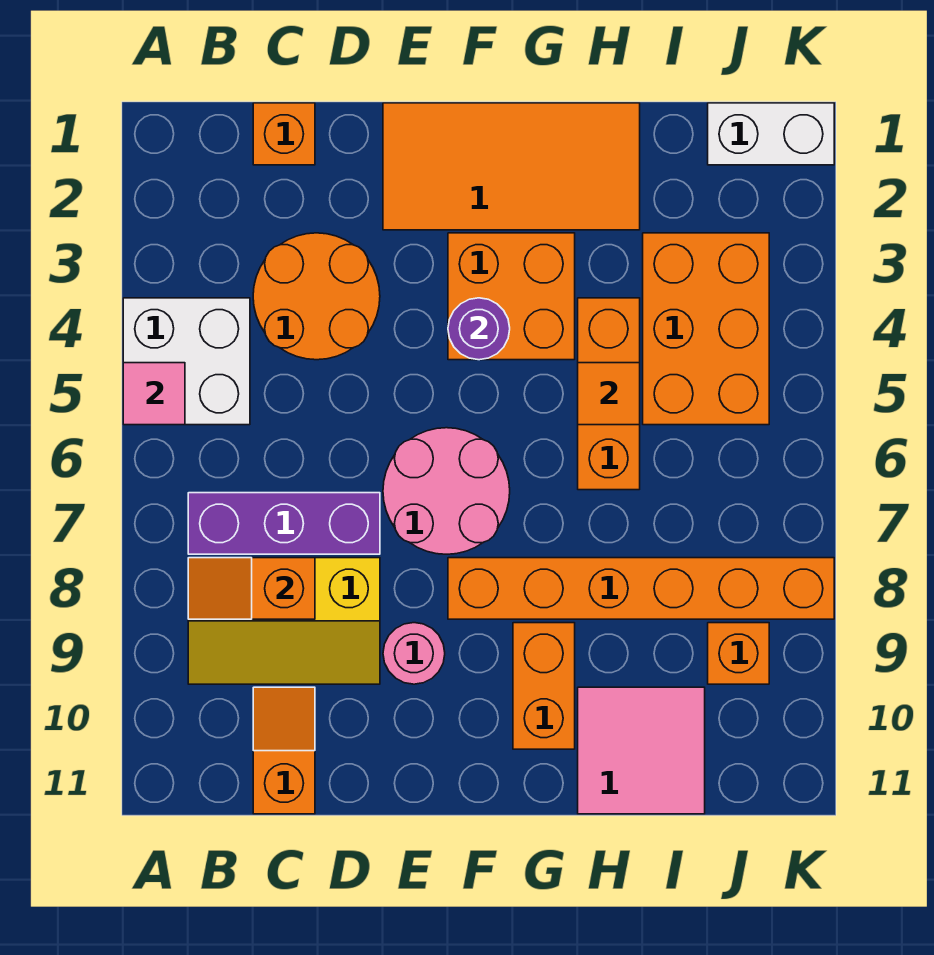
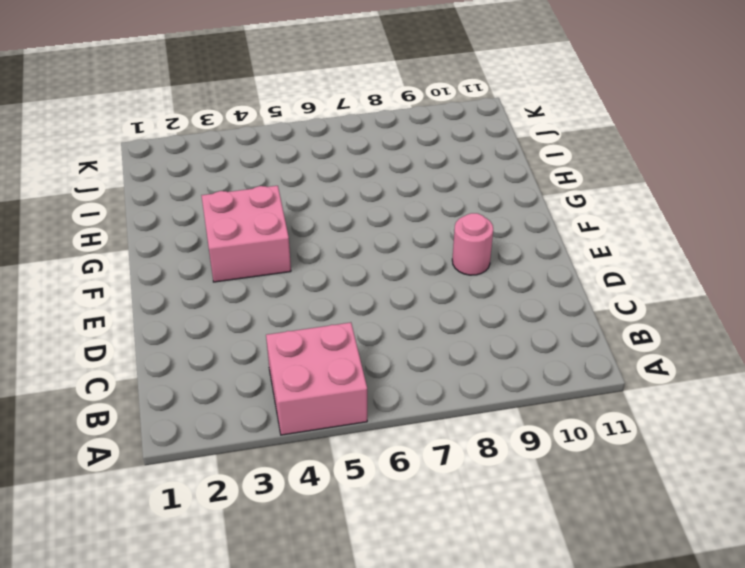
pink brick A4:B5 level 1 -> white brick A4:B5 level 1
pink brick F3:G4 level 1 -> orange brick F3:G4 level 1
none -> purple brick B7:D7 level 1
none -> yellow slope B8:D9 level 1 top 8
none -> orange brick C1 level 1

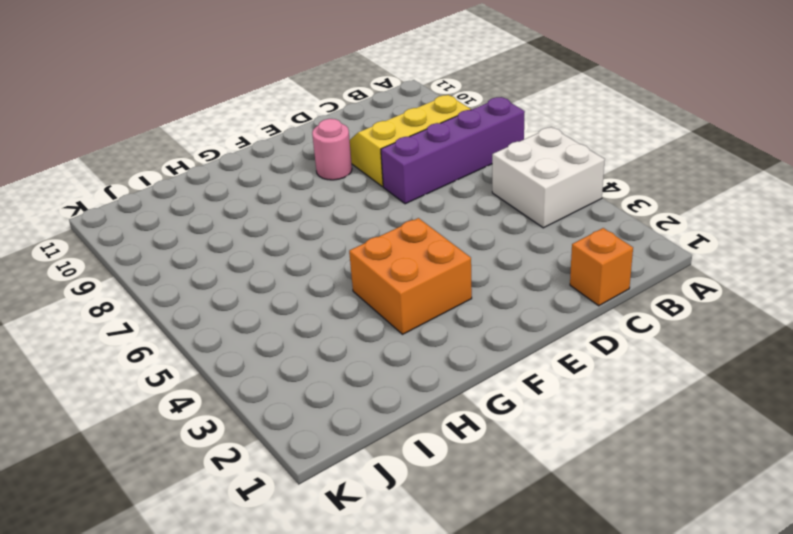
purple brick A7:D7 level 1 -> purple brick B7:D7 level 1
none -> orange round brick C3:D4 level 1
none -> orange slope C10:C11 level 1 top 11
none -> orange tile E1:H2 level 1

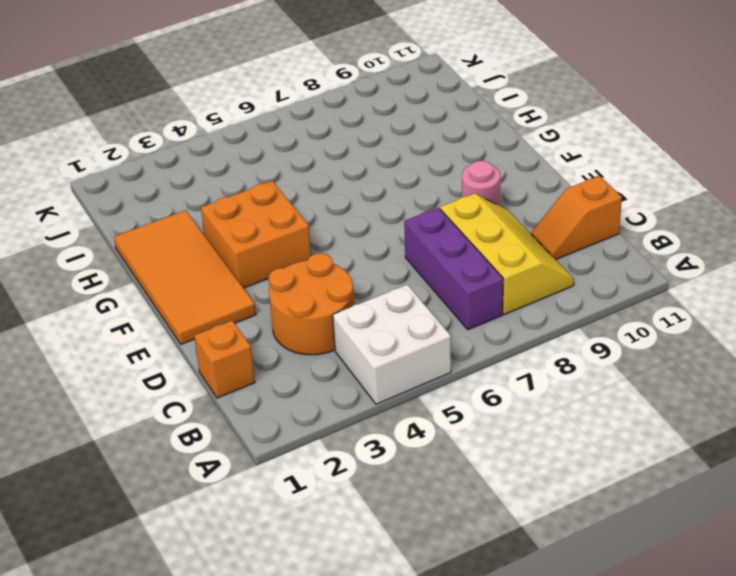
none -> pink round brick E6:F7 level 1
none -> orange brick F8:K8 level 1
none -> orange brick G9:G10 level 1

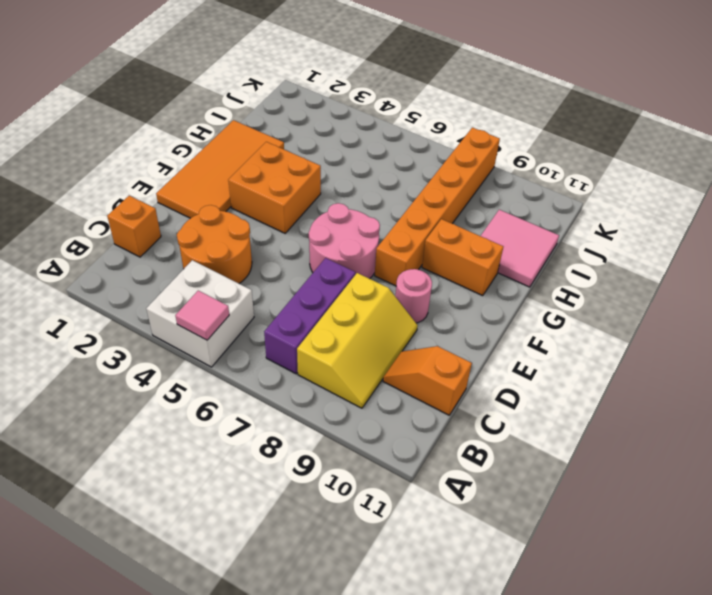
none -> orange brick H4:H6 level 1
none -> orange brick I3:J5 level 1
none -> white brick J1:K1 level 1

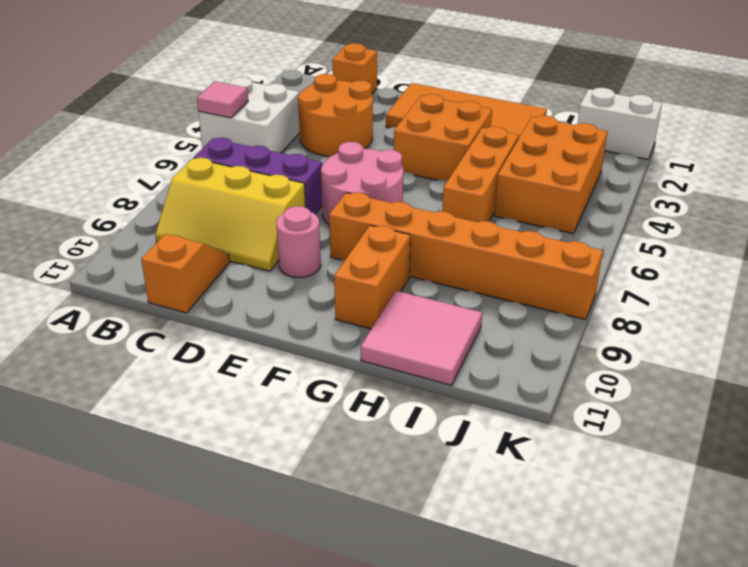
none -> orange brick J9 level 1
none -> orange slope B8:C8 level 2 top C
none -> purple round brick F4 level 2

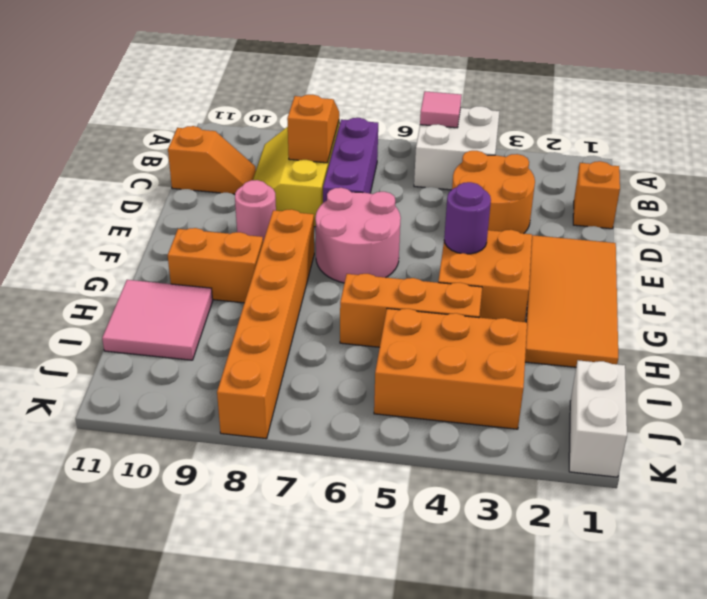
none -> orange brick J9 level 1
none -> orange tile H5 level 2

